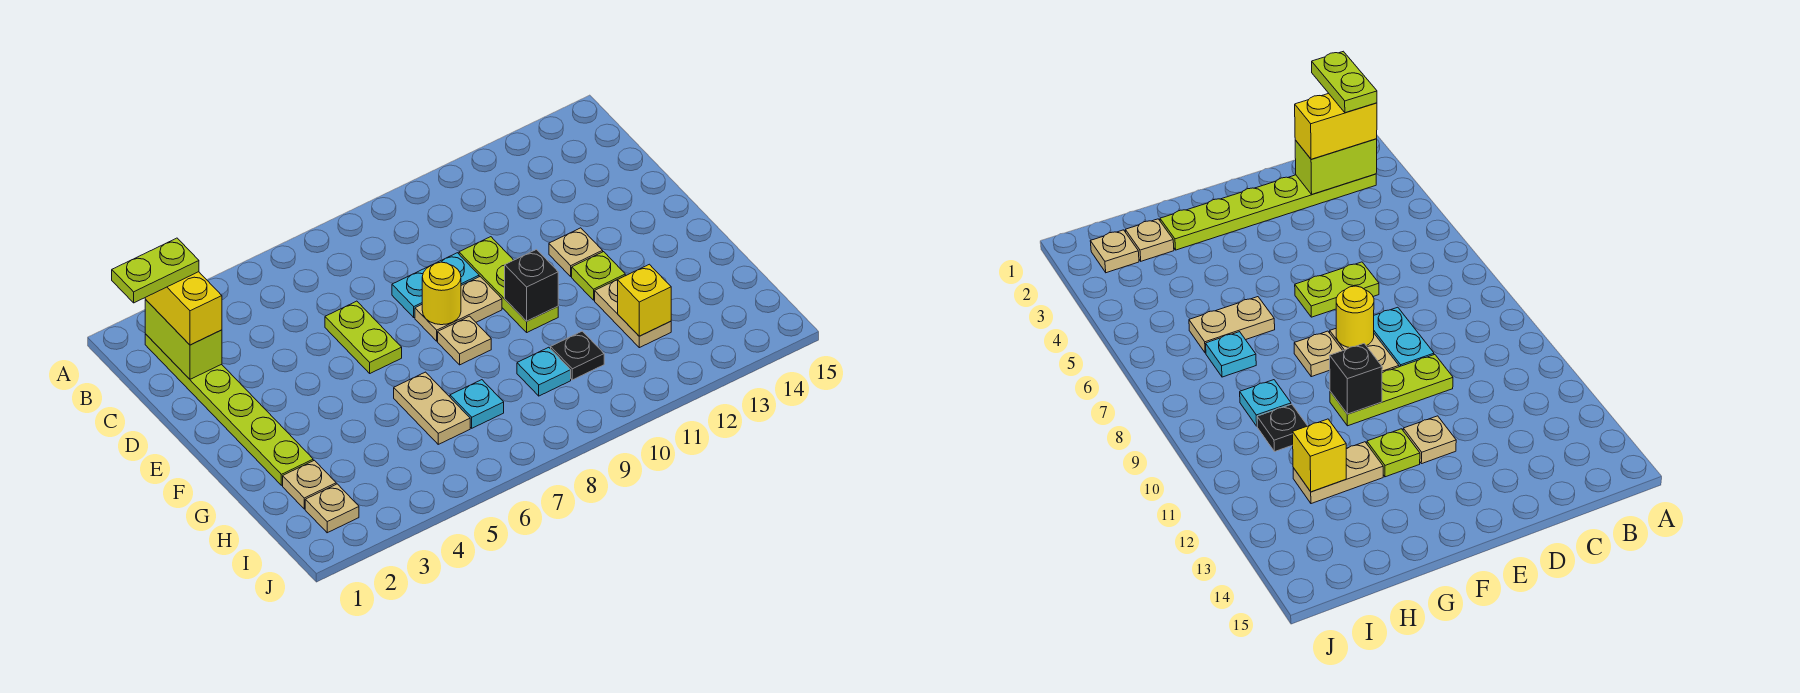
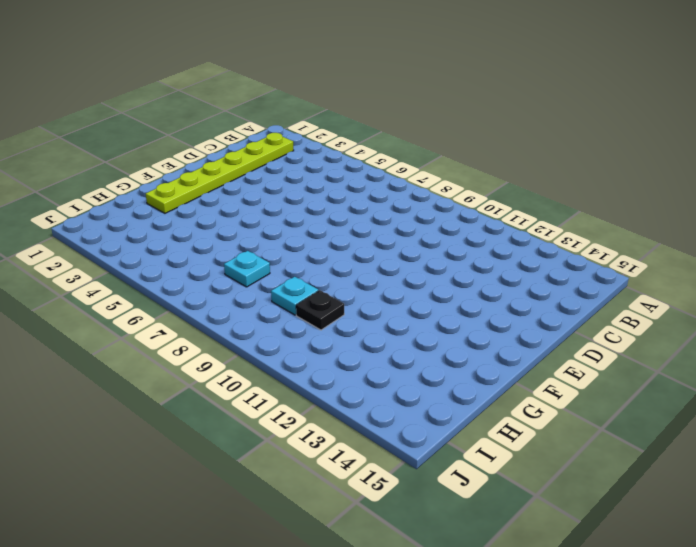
none -> lime plate D6:E6 level 1
none -> cyan plate D8:D9 level 1
none -> lime plate D10:F10 level 1

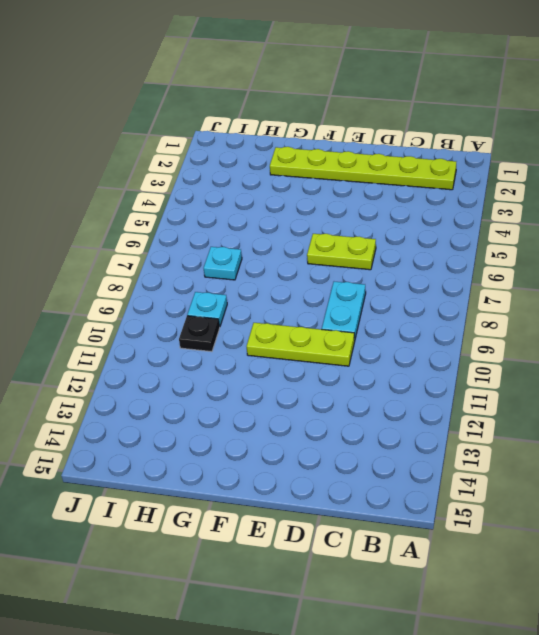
none -> tan plate E8:E9 level 1
none -> tan plate E12 level 1
none -> tan plate F8 level 1

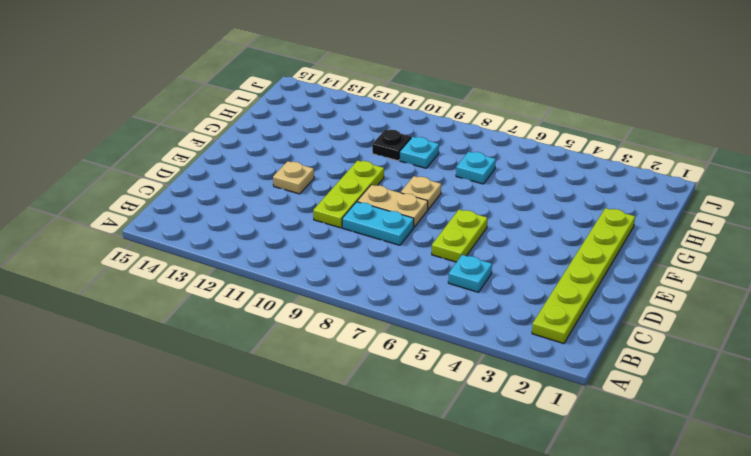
cyan plate C5 level 1 -> none
none -> lime plate F12 level 1
none -> tan plate G6:H6 level 1
none -> tan plate G12:H12 level 1

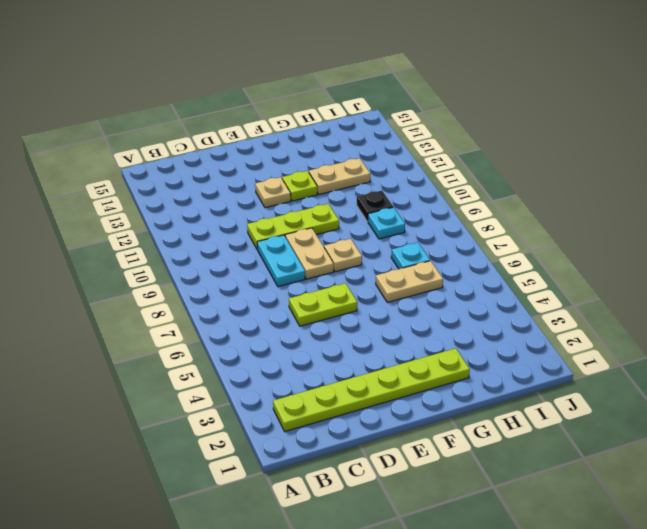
none -> tan plate H2 level 1
none -> tan plate I2 level 1
none -> lime brick B2:C2 level 2

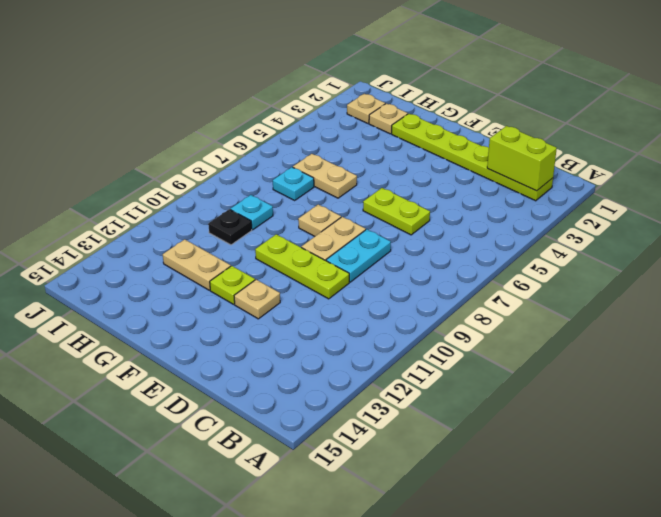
none -> yellow round brick E8 level 2
none -> black brick F10 level 2
none -> yellow brick H12 level 2

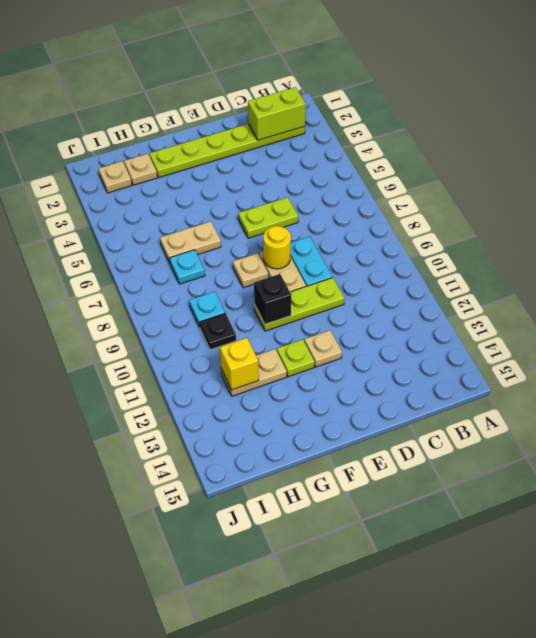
none -> yellow brick B2:C2 level 3
none -> lime plate B1:B2 level 4

